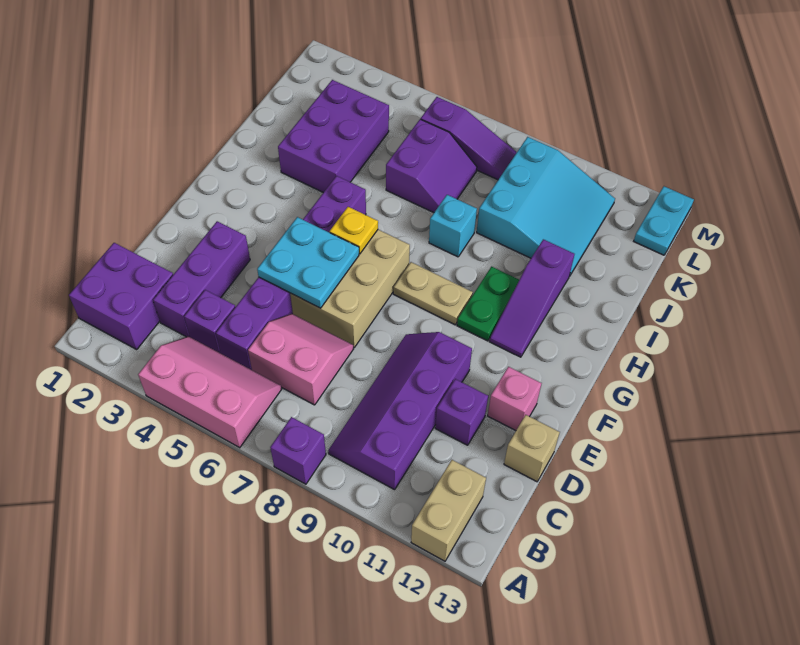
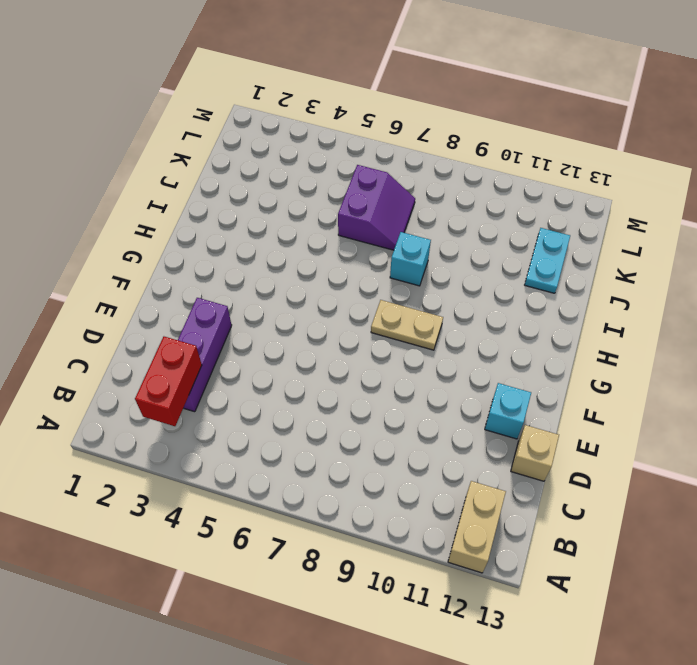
red brick B3:C3 level 2 -> none
cyan brick E12 level 1 -> pink brick E12 level 1
cyan plate J12:K12 level 1 -> cyan plate L13:M13 level 1
none -> pink slope A4:B6 level 1 top A
none -> purple brick A8 level 1
none -> purple brick B1:C2 level 1

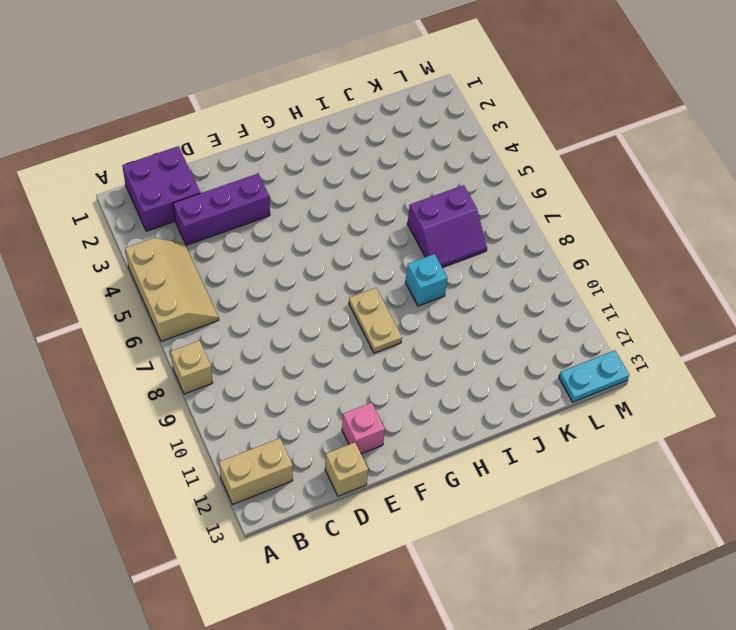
tan slope A4:B6 level 1 top A -> pink slope A4:B6 level 1 top A
tan brick A8 level 1 -> purple brick A8 level 1
none -> purple slope B9:E10 level 1 top 10
none -> purple brick C4 level 1
none -> purple brick C5:H5 level 1

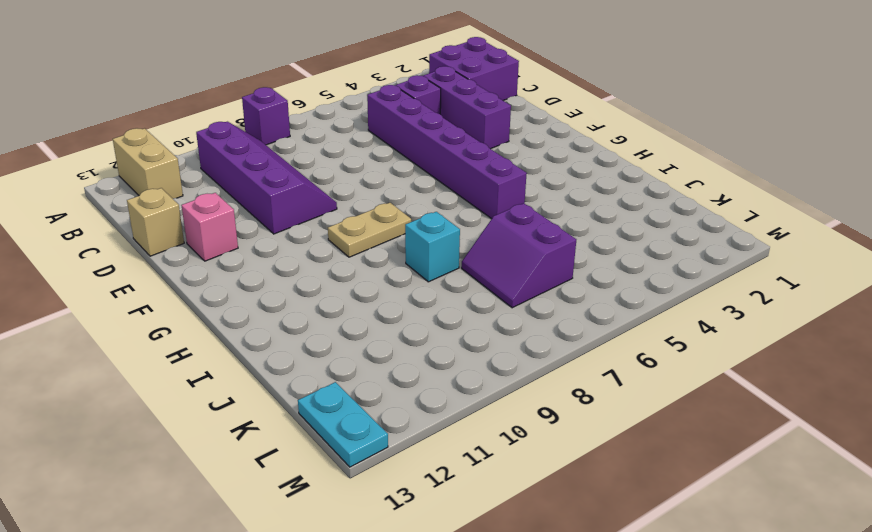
none -> pink slope A4:B6 level 1 top A
none -> pink slope C6:D7 level 1 top C
none -> purple brick D11 level 1

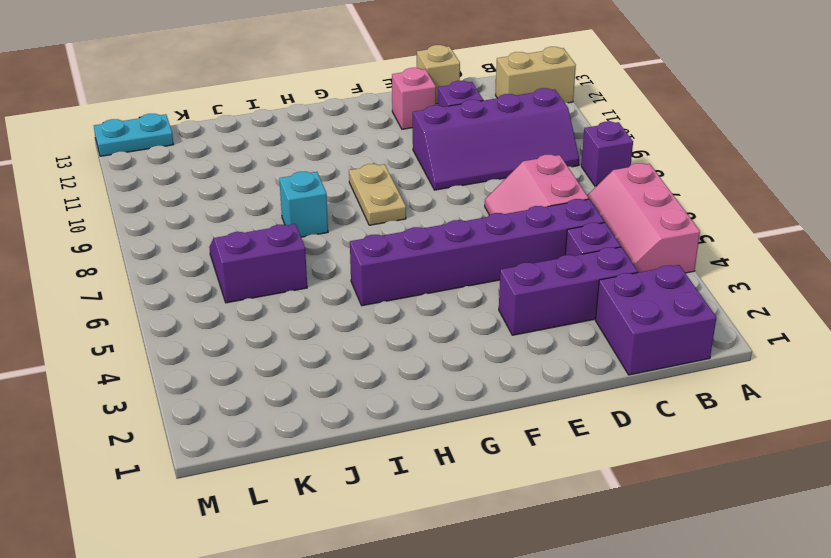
none -> tan brick E6:G7 level 1
none -> green plate G10:H10 level 1
none -> purple slope G11:I11 level 1 top I

